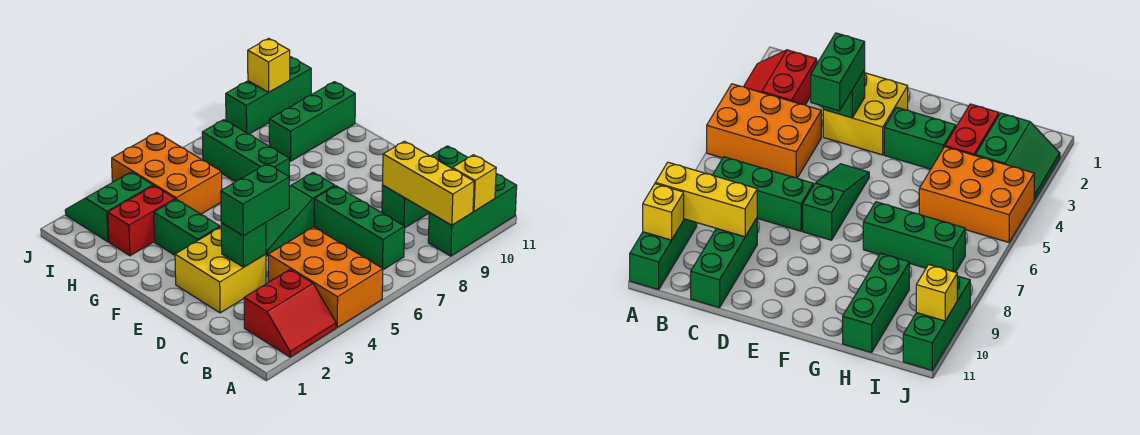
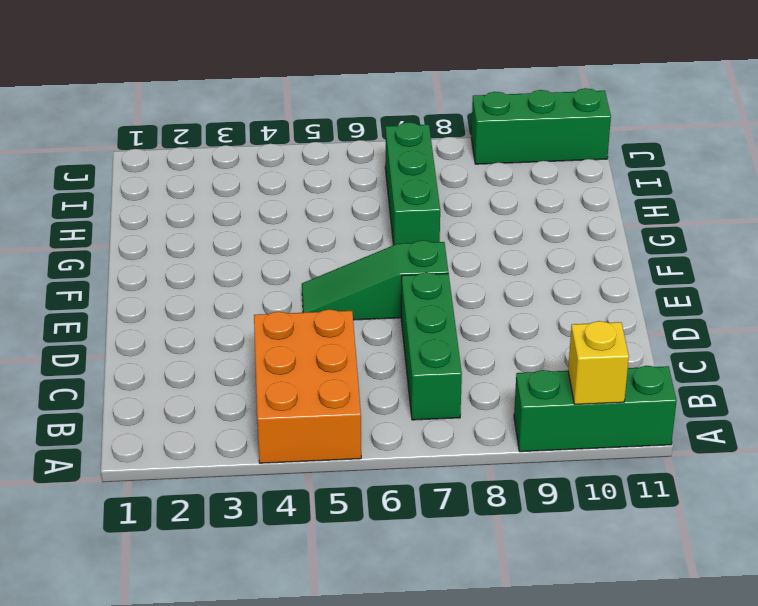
none -> red slope A2:B3 level 1 top B
none -> green brick C9:C11 level 1
none -> yellow brick D2:E3 level 1

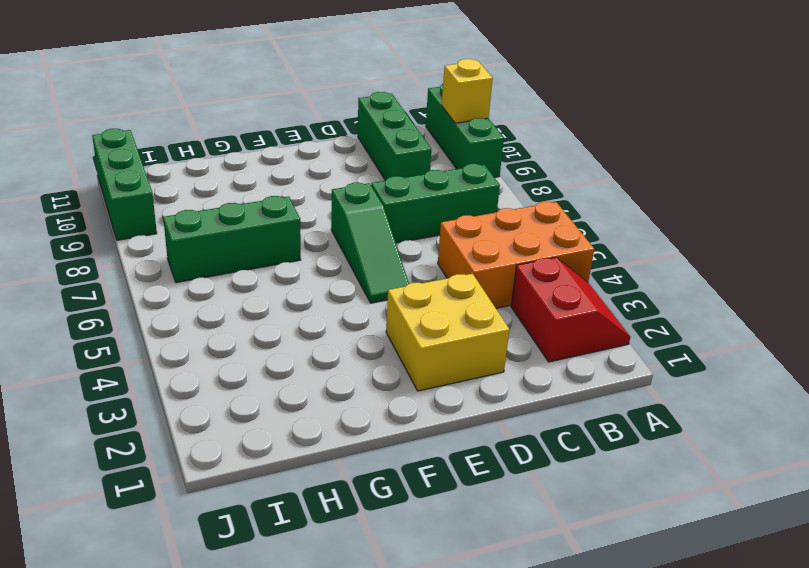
none -> green brick F3:G3 level 1
none -> red brick H2:H3 level 1
none -> orange brick H4:J5 level 1

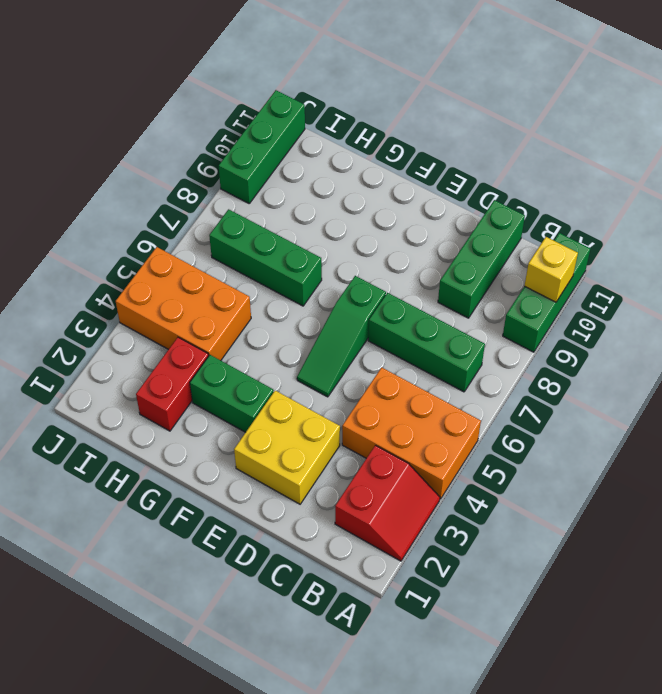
none -> green brick H9:H11 level 1
none -> green slope I2:J3 level 1 top I
none -> yellow brick A9:C9 level 2

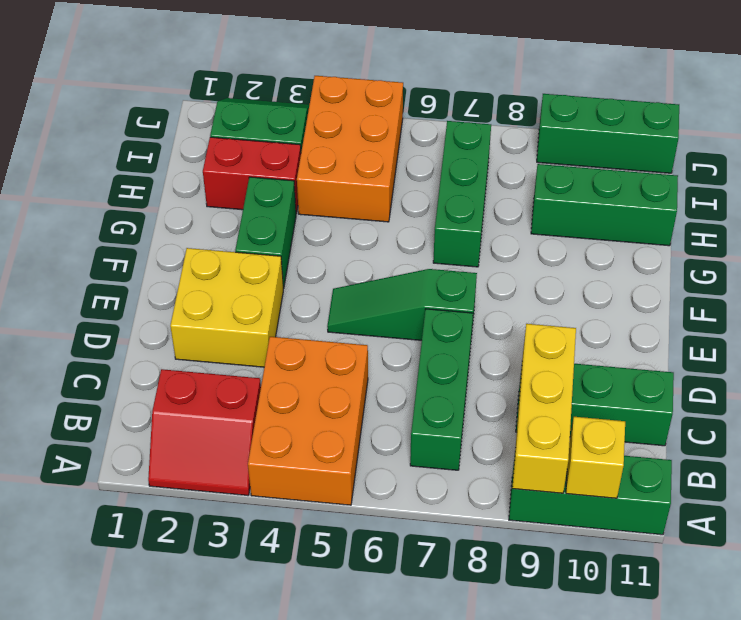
none -> green brick D3 level 2
none -> yellow brick J10 level 2
none -> green brick D3:D4 level 3

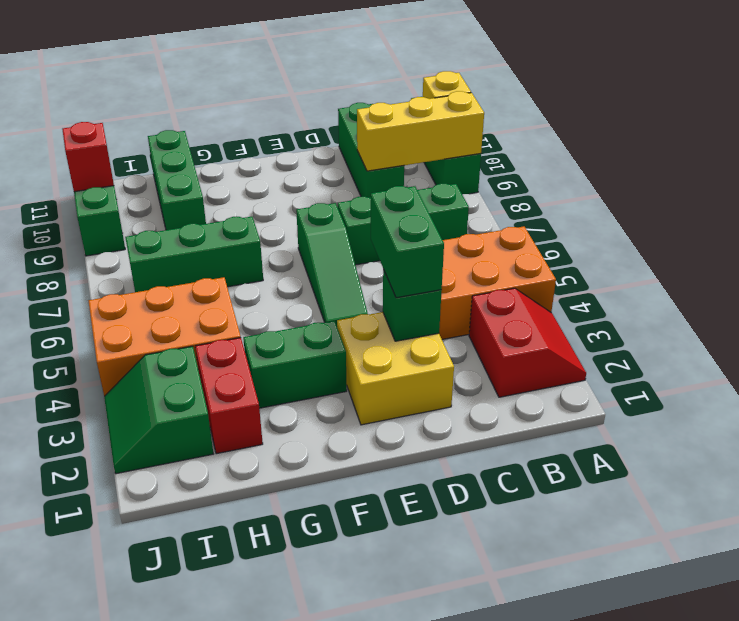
red brick J10 level 2 -> yellow brick J10 level 2

